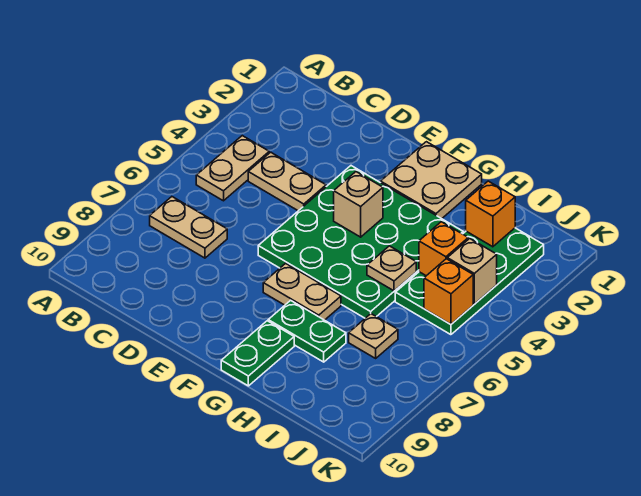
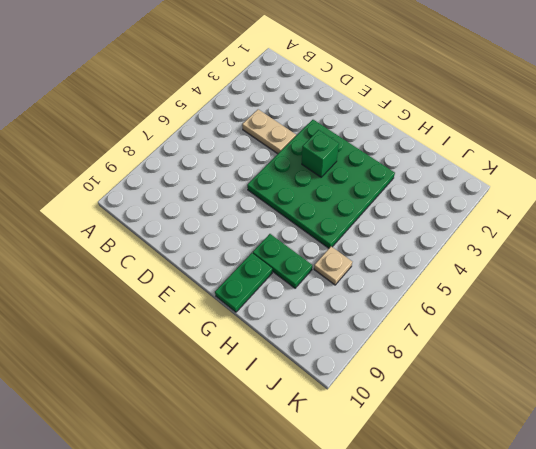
green brick F4 level 2 -> tan brick F4 level 2
none -> tan plate B4:B5 level 1
none -> tan plate B7:C7 level 1
none -> tan plate F1:G2 level 1

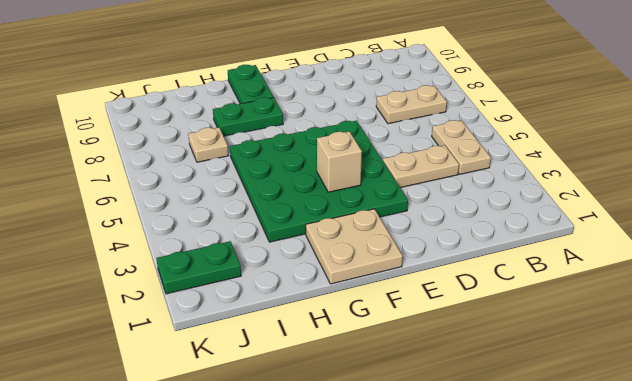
green plate J2:K2 level 1 -> green plate I2:J5 level 1
none -> tan plate F7:G7 level 1
none -> tan plate H5 level 2
none -> orange brick I2 level 2

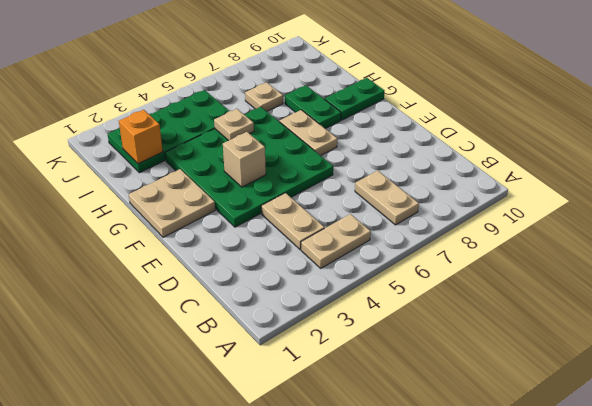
none -> orange brick I4 level 2
none -> tan brick J4 level 2
none -> orange brick J5 level 2

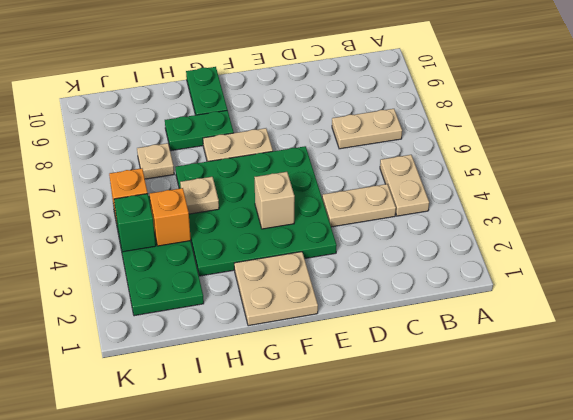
green brick J4 level 2 -> tan brick J4 level 2
none -> orange brick I2 level 2

